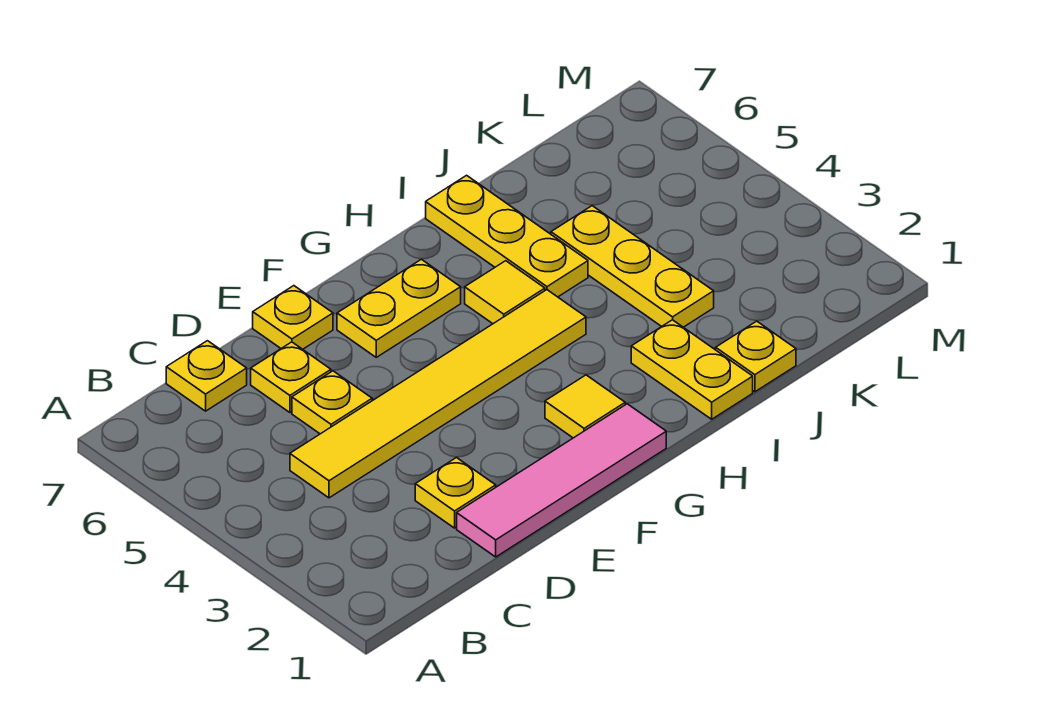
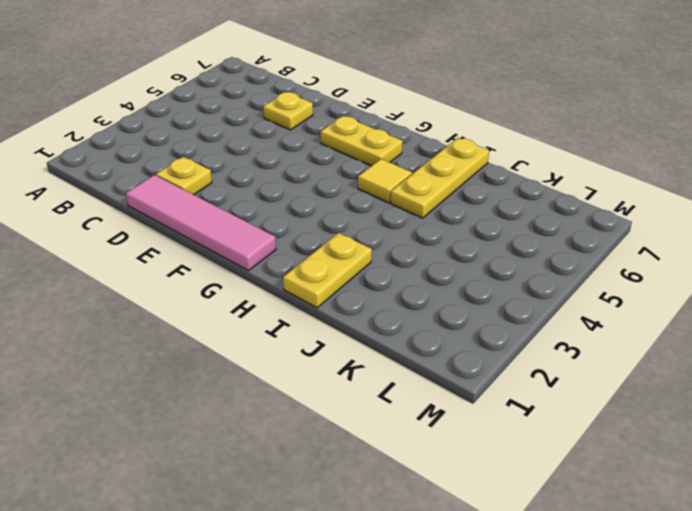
none -> yellow tile C4:H4 level 1
none -> yellow plate C7 level 1
none -> yellow plate D5 level 1

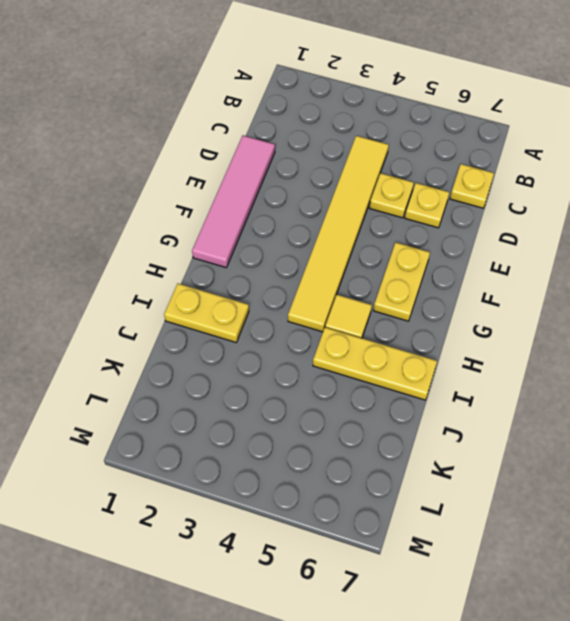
none -> yellow plate D2 level 1
none -> yellow plate E7 level 1
none -> yellow tile G2 level 1

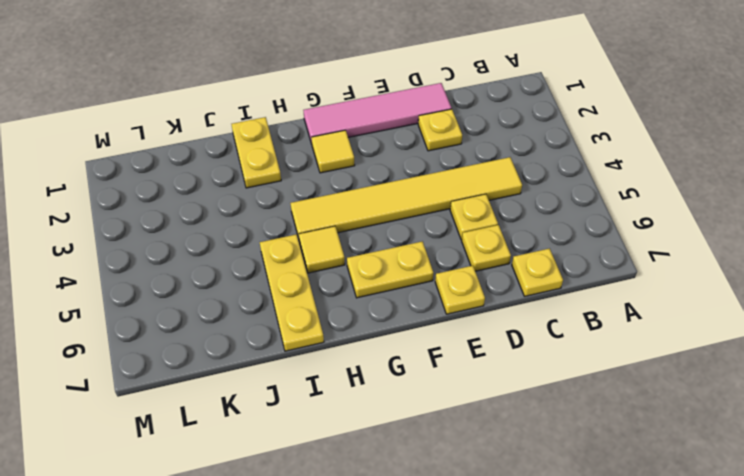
none -> yellow plate J1 level 1
none -> yellow plate J3:J5 level 1

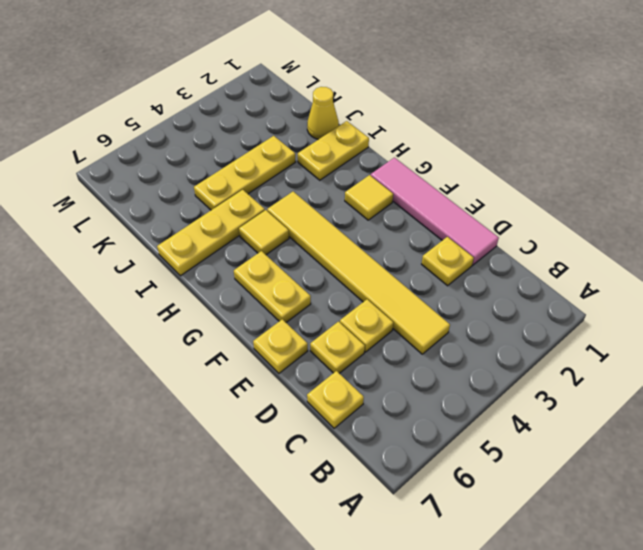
yellow cone J1 level 1 -> yellow plate J1 level 1

